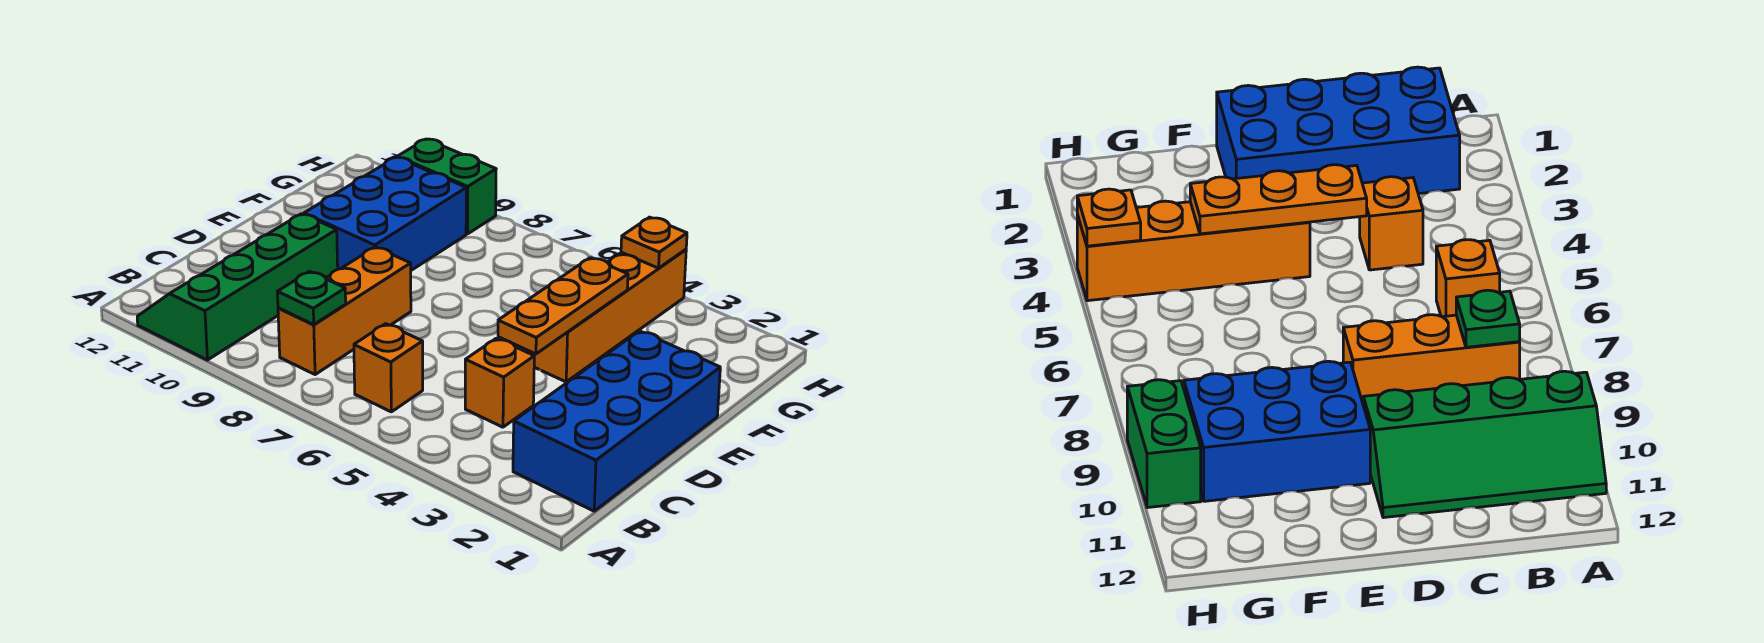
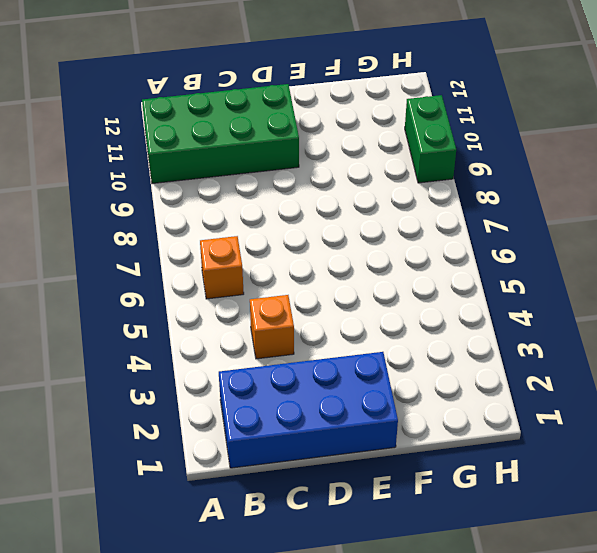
green brick A10:D11 level 1 -> green slope A10:D11 level 1 top 10
none -> orange brick B8:D8 level 1
none -> orange brick E4:H4 level 1

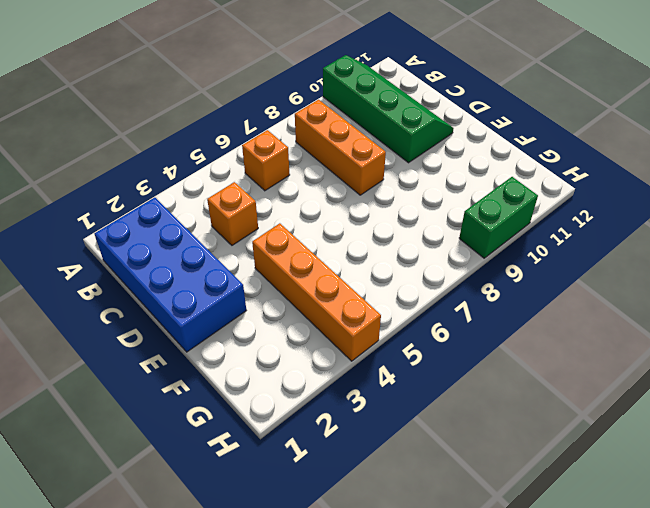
none -> blue brick E9:G10 level 1
none -> green plate B8 level 2

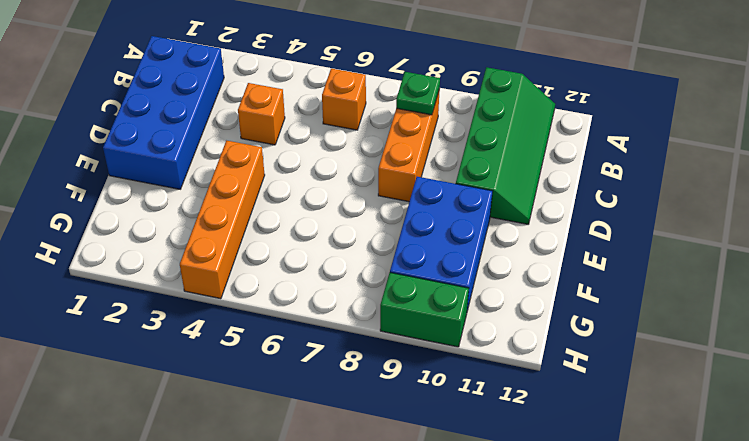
none -> orange plate D4:F4 level 2
none -> orange plate H4 level 2

